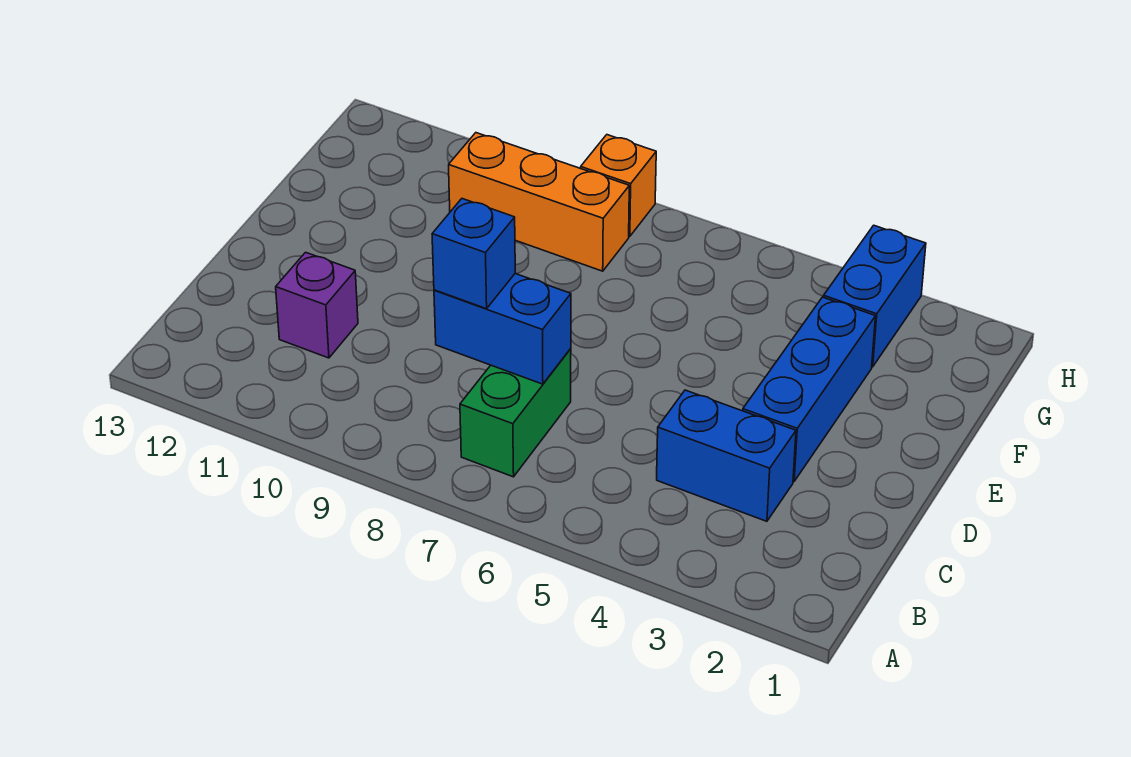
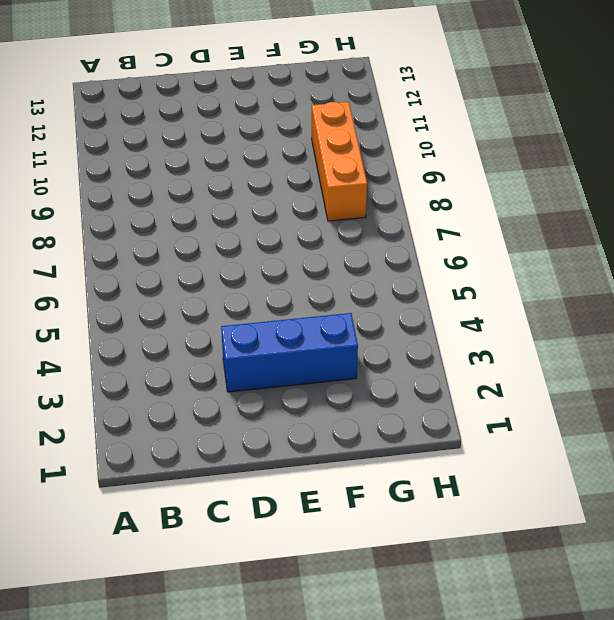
none -> green brick B7:C7 level 1
none -> blue brick C3:C4 level 1

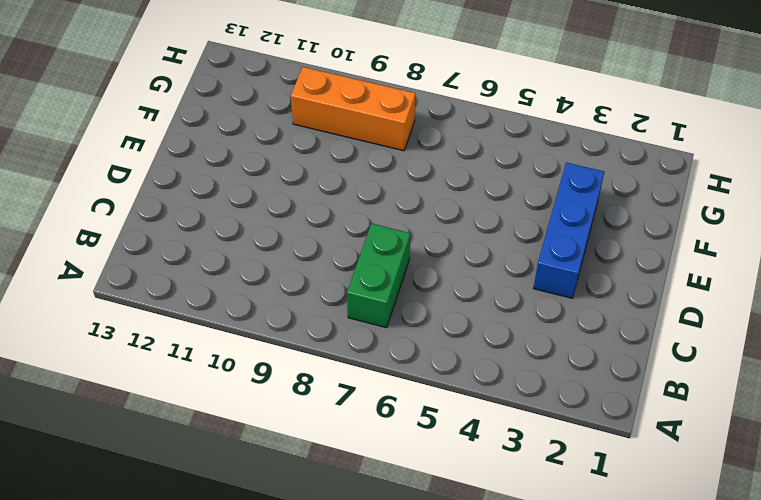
none -> blue brick C3:C4 level 1
none -> purple brick C11 level 1

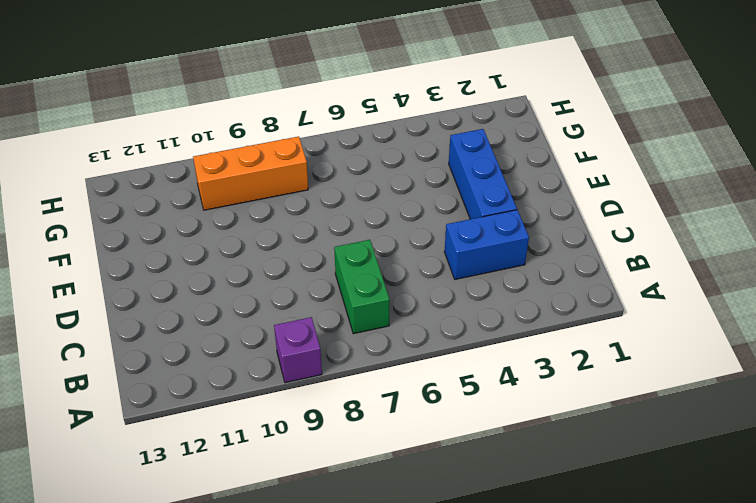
purple brick A9 level 1 -> purple brick C11 level 1
none -> blue brick G3:H3 level 1
none -> orange brick H8 level 1

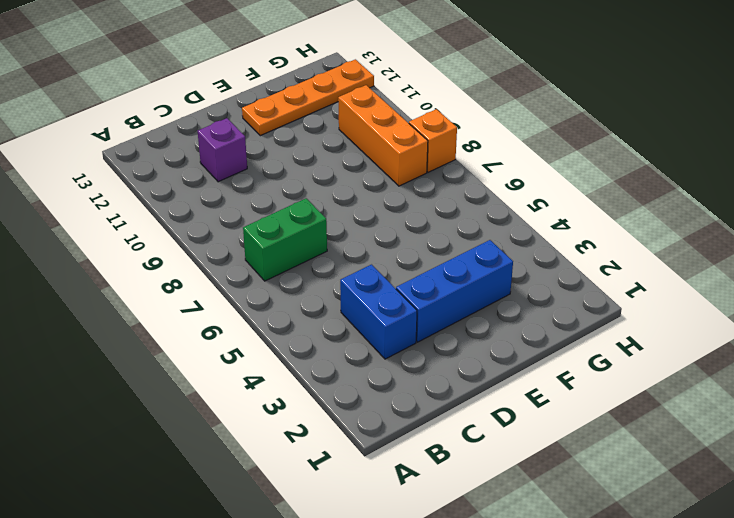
orange plate E12:H12 level 1 -> none
none -> blue brick G3:H3 level 1
none -> blue brick C7:C8 level 2

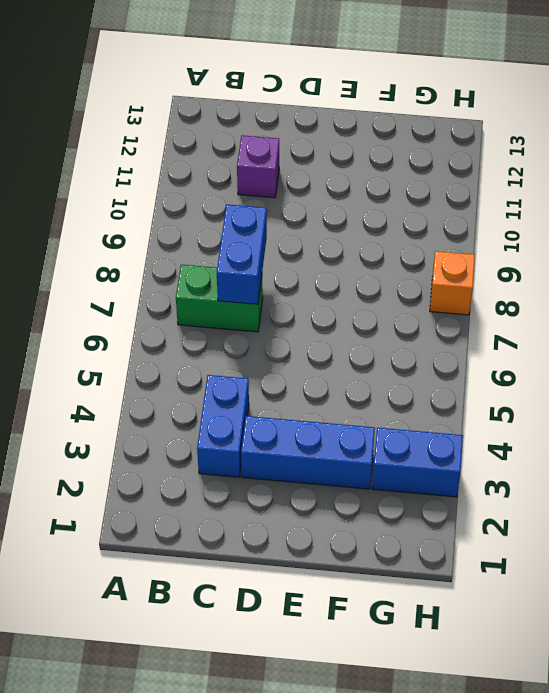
none -> orange brick G8:G10 level 1
none -> blue brick C8 level 3

